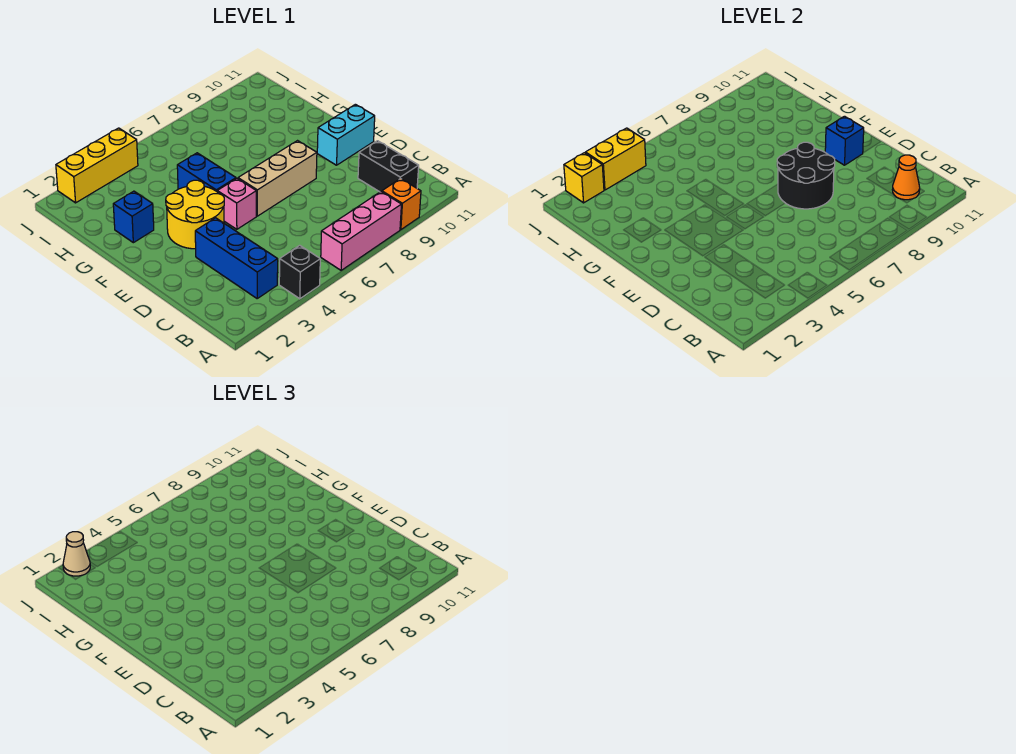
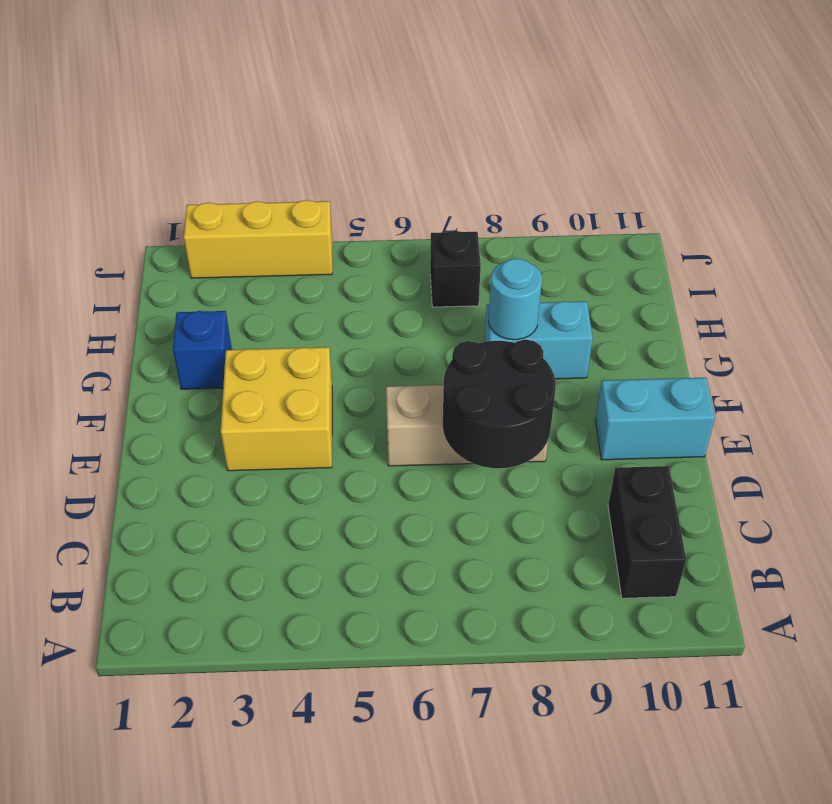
yellow brick E3:F4 level 1 -> yellow round brick E3:F4 level 1
cyan brick G8:G9 level 1 -> none
cyan round brick G8 level 2 -> none
black brick I7 level 1 -> black brick A4 level 1
none -> pink brick A6:A8 level 1
none -> orange brick A9 level 1
none -> blue brick B3:D3 level 1

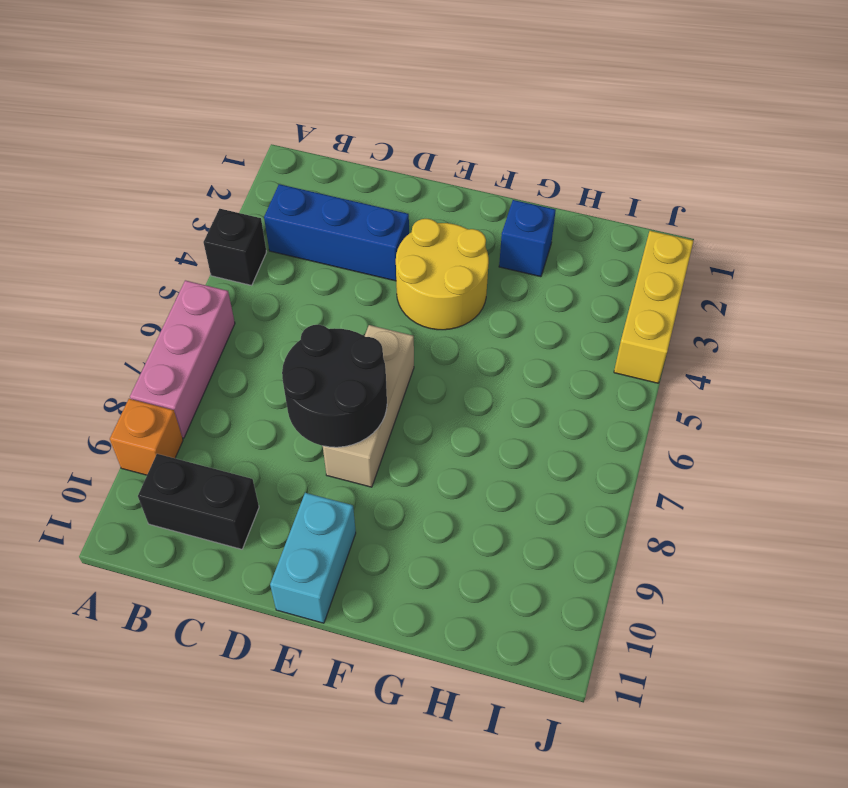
none -> pink brick E5 level 1
none -> blue brick F5:G5 level 1
none -> orange cone B10 level 2

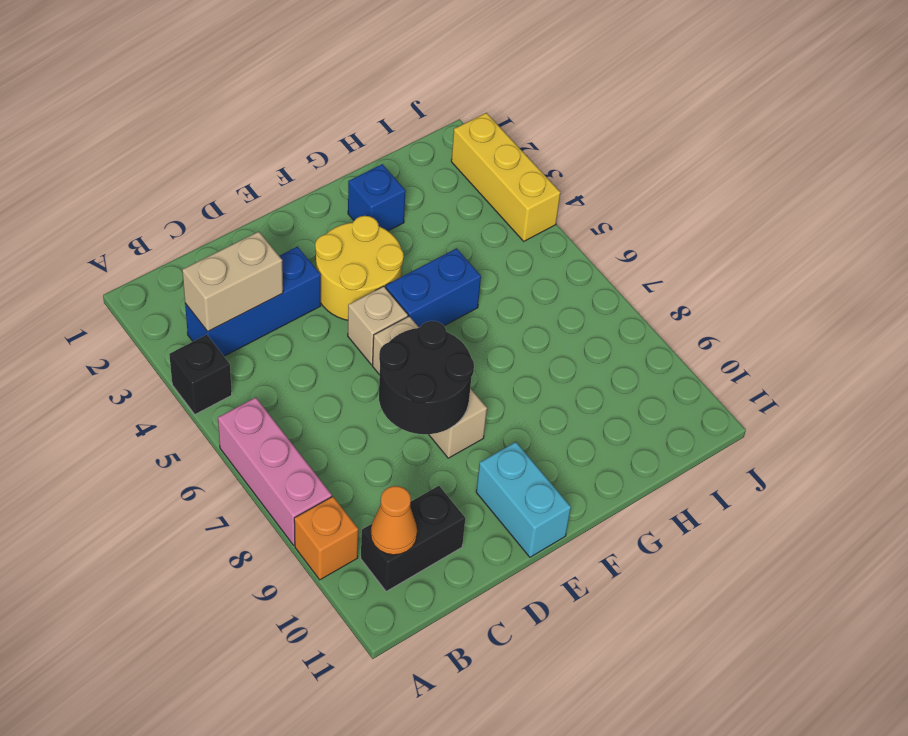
tan brick B3:C3 level 2 -> none
tan brick E5 level 1 -> pink brick E5 level 1
none -> blue brick E10 level 2
none -> yellow brick J2 level 2
none -> yellow brick J3:J4 level 2

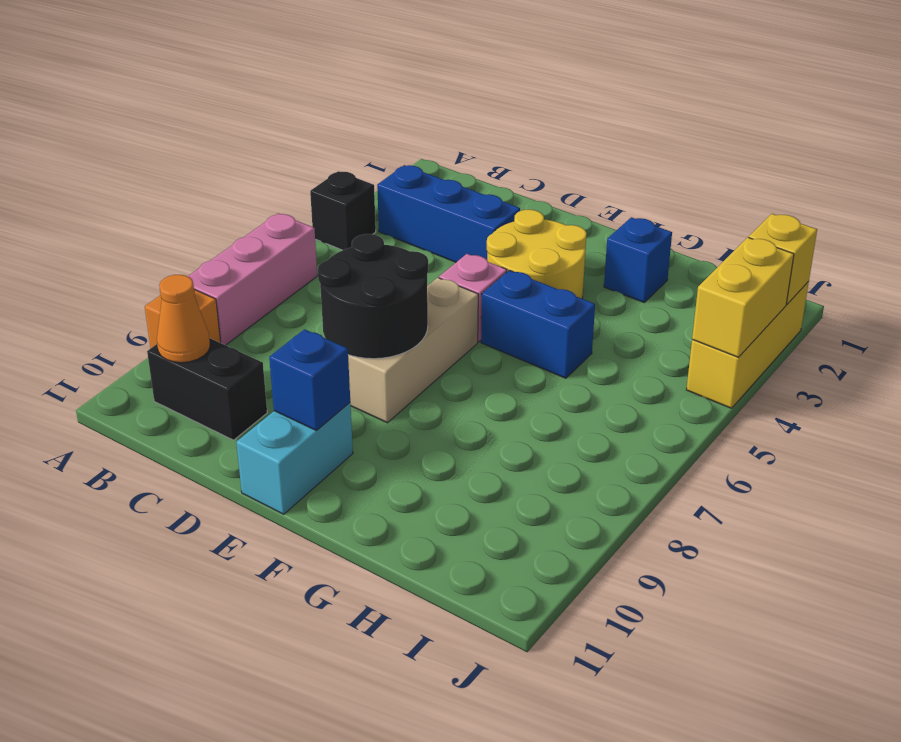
none -> tan cone J2 level 3

